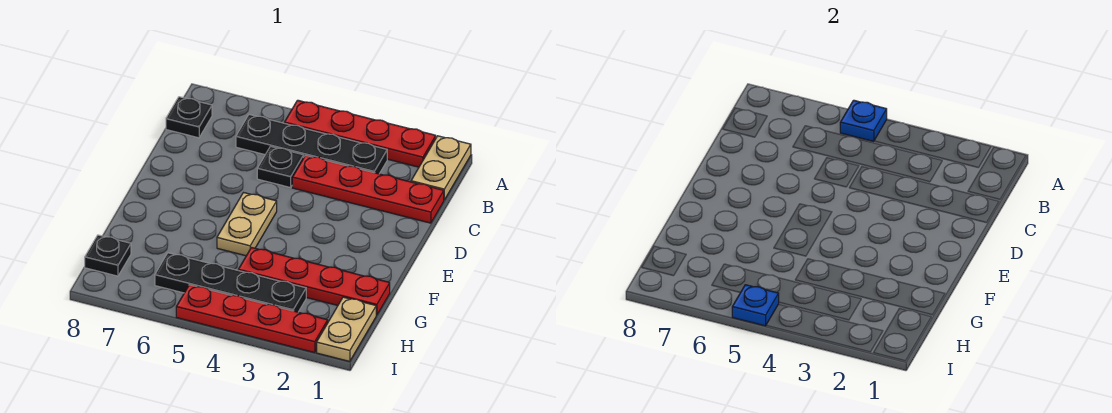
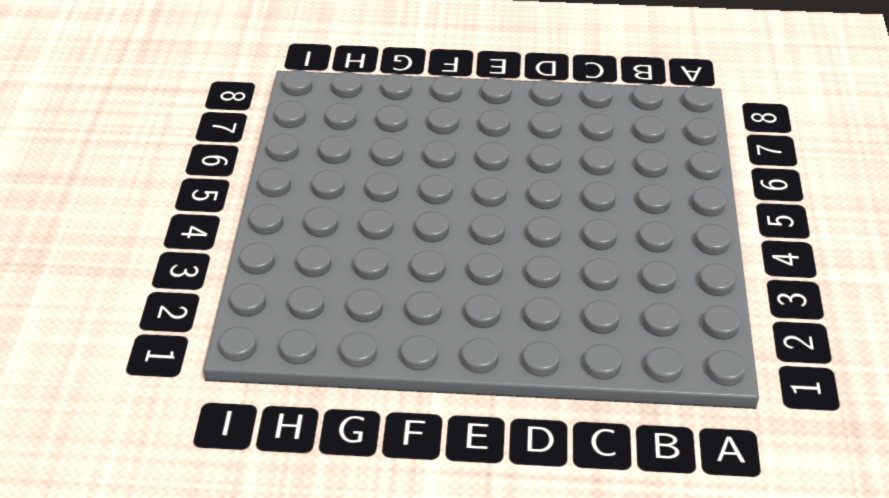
none -> tan plate A1:B1 level 1
none -> red plate A2:A5 level 1
none -> black plate B3:B6 level 1

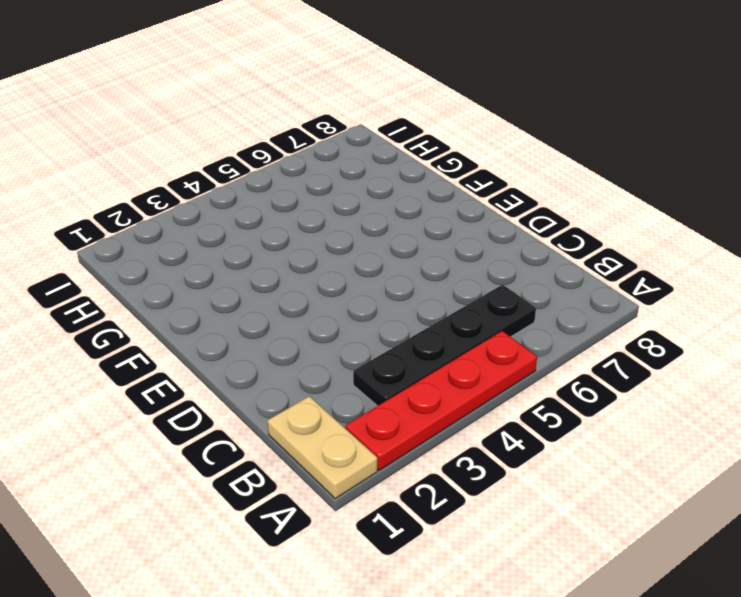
none -> black plate B8 level 1
none -> red plate C1:C4 level 1
none -> black plate C5 level 1

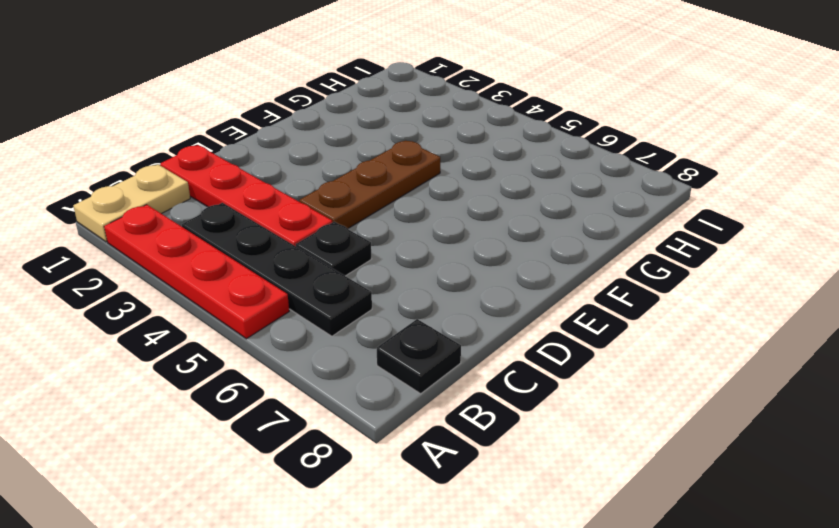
brown plate D4:F4 level 1 -> none
none -> tan plate E5:F5 level 1
none -> red plate G1:G4 level 1
none -> tan plate H1:I1 level 1

